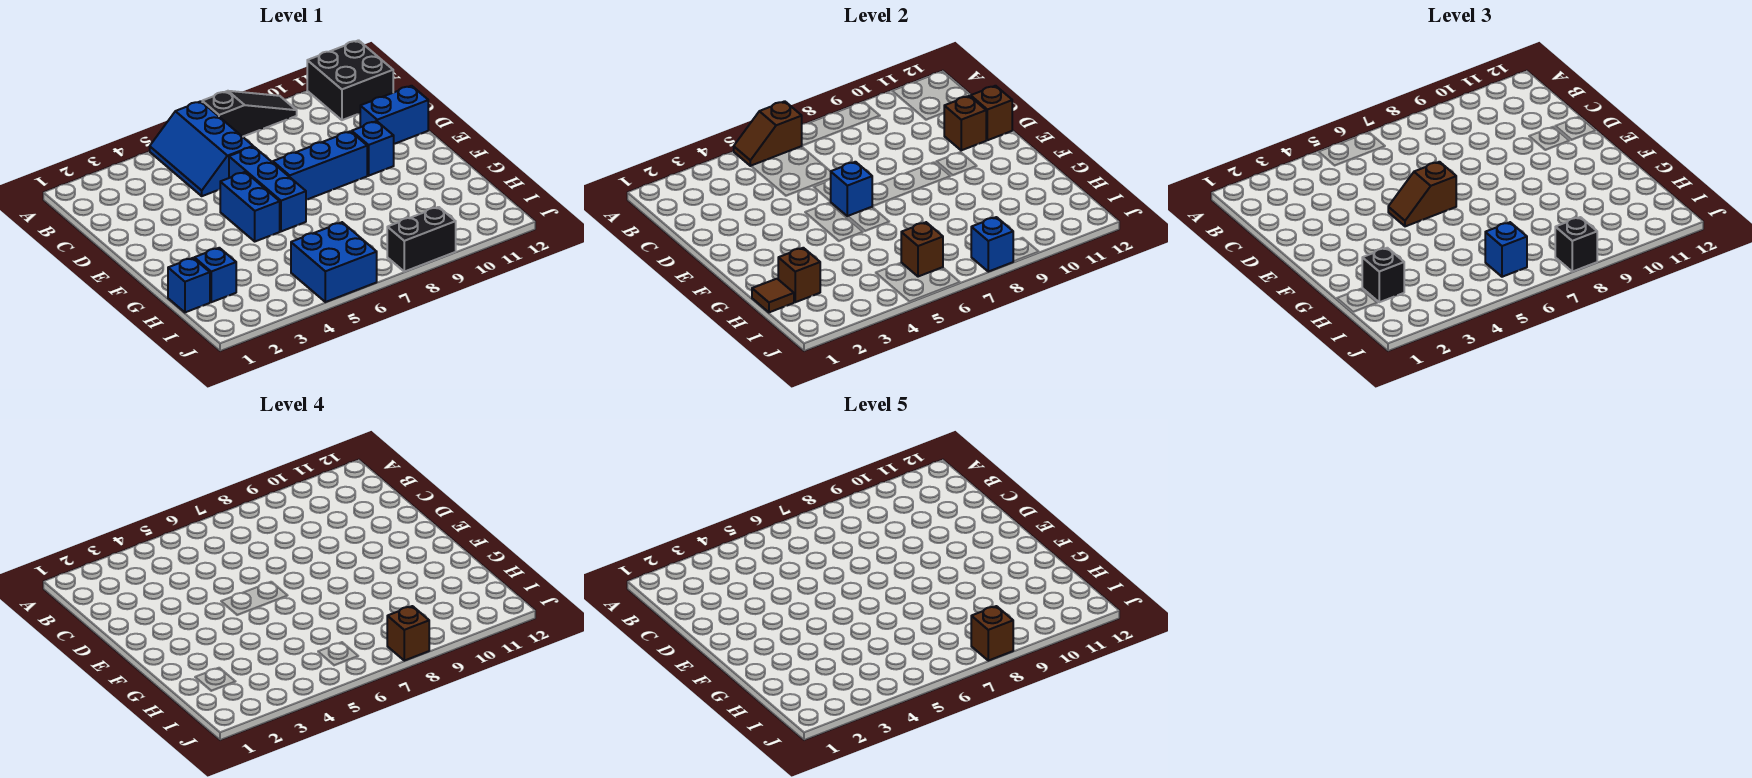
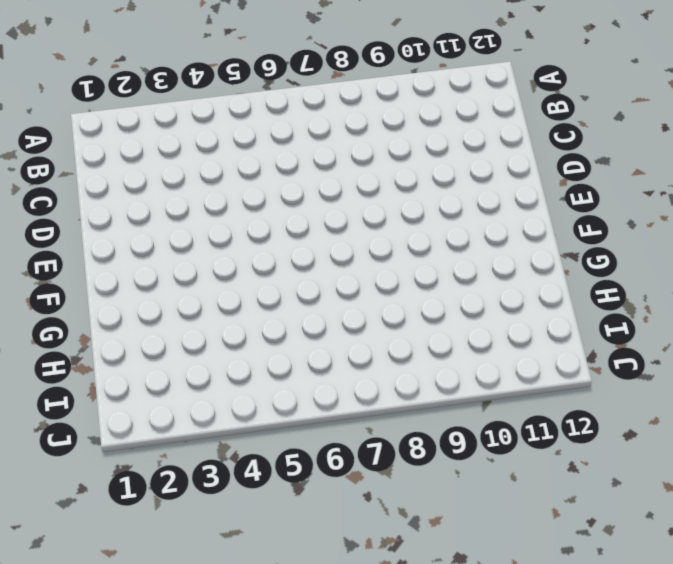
none -> blue slope A5:C6 level 1 top 6
none -> black slope A7:A9 level 1 top 7
none -> black brick A11:B12 level 1

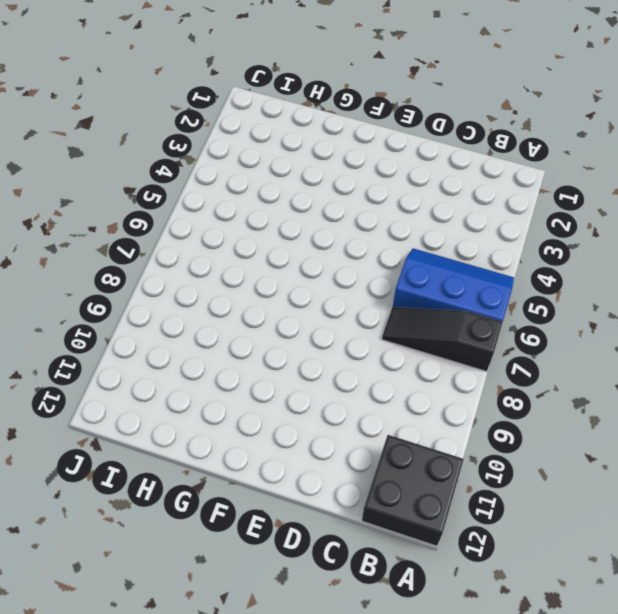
black slope A7:C7 level 1 top A -> black slope A7:A9 level 1 top 7
none -> blue brick D6:F6 level 1
none -> blue brick D11:D12 level 1
none -> blue brick E5:F5 level 1

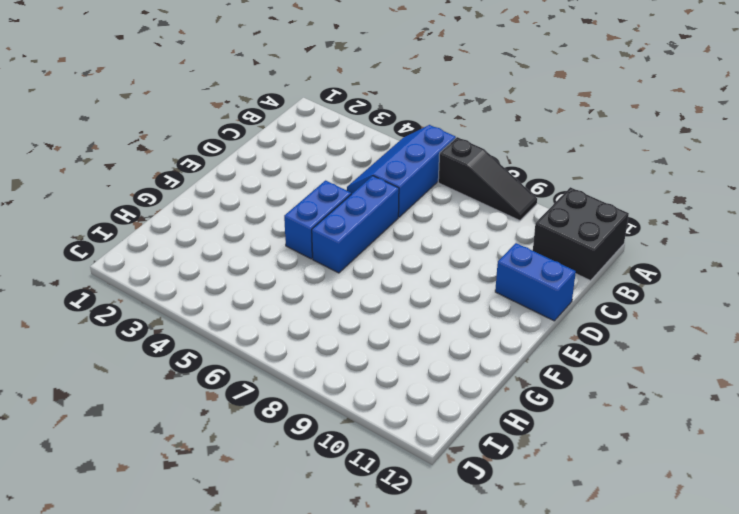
none -> blue brick E7:E9 level 1
none -> blue brick E10 level 1
none -> blue brick H1 level 1

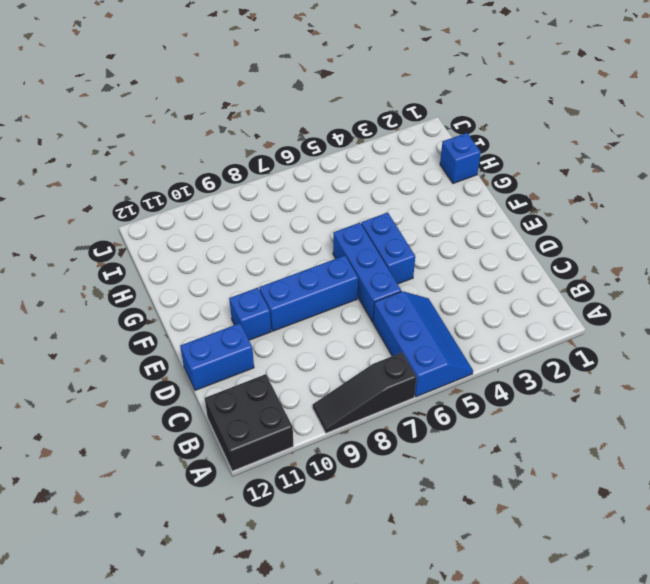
none -> blue brick H2 level 1
none -> blue brick I5:J6 level 1
none -> black brick J8:J9 level 1

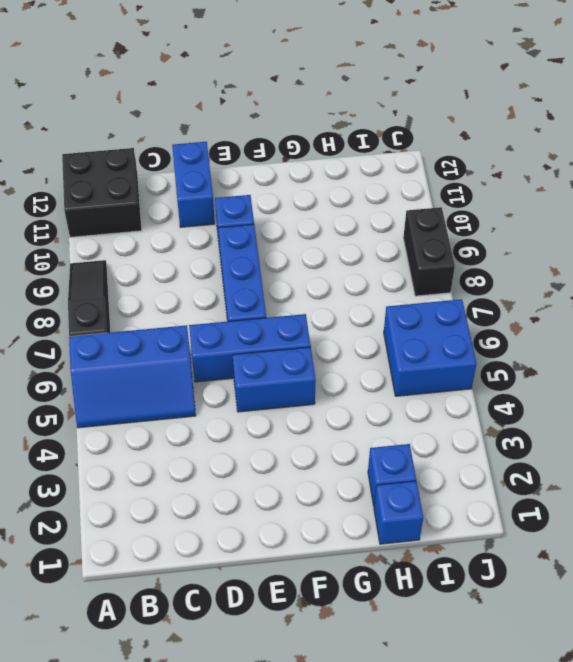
none -> brown slope A5:A6 level 2 top 6
none -> brown brick D11 level 2
none -> brown brick D12 level 2

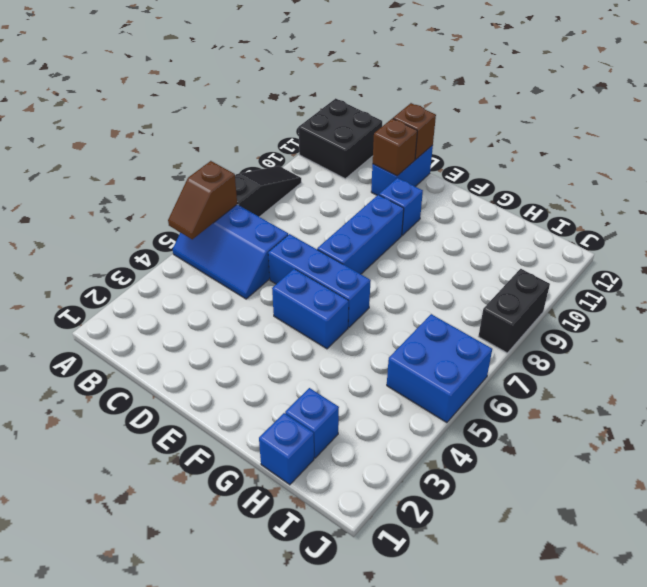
none -> blue brick E6 level 2
none -> brown tile H1 level 2
none -> brown brick H2 level 2

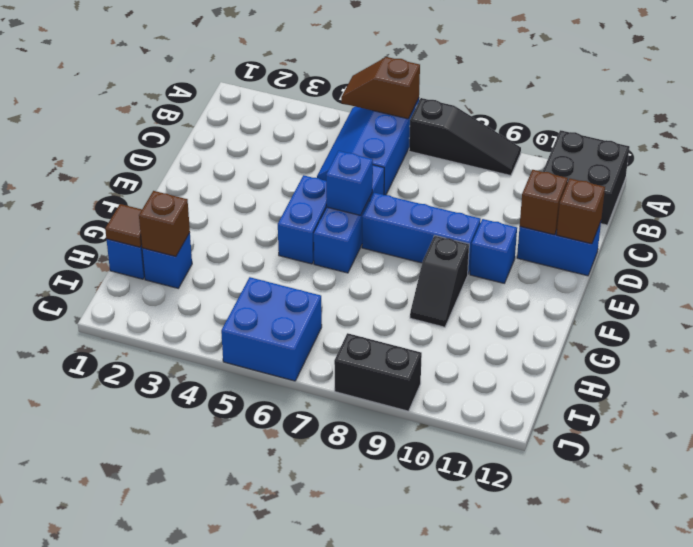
black slope F9:G9 level 1 top F -> none
none -> brown brick I6 level 2
none -> blue brick J8 level 2
none -> brown slope E5:E6 level 3 top 6

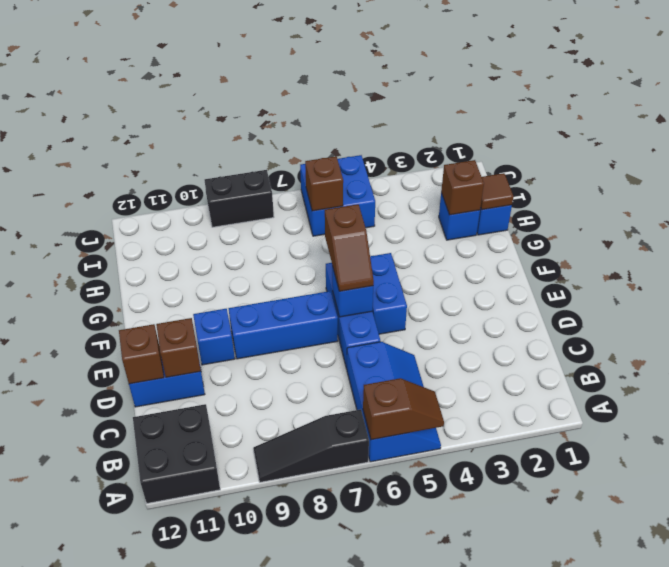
brown slope E6:F6 level 3 top F -> brown slope E5:E6 level 3 top 6
none -> blue brick J8 level 2
none -> black brick H2 level 3
none -> blue brick I6 level 3

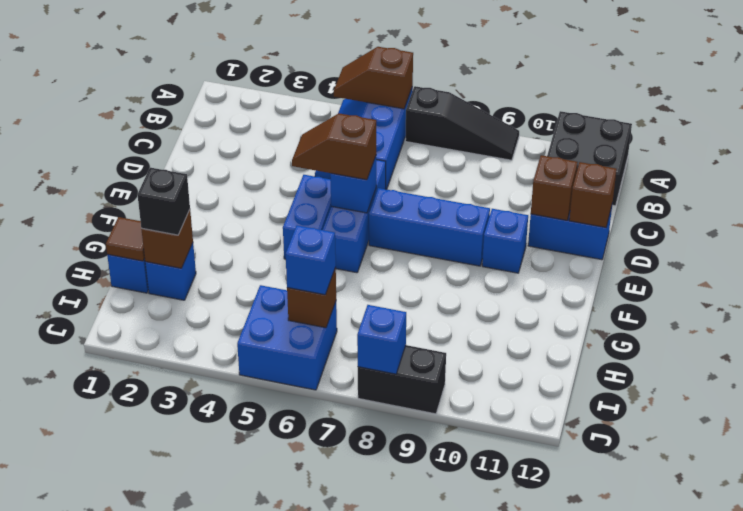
none -> black brick J8 level 3
none -> brown brick J8 level 4
none -> brown brick J8 level 5

